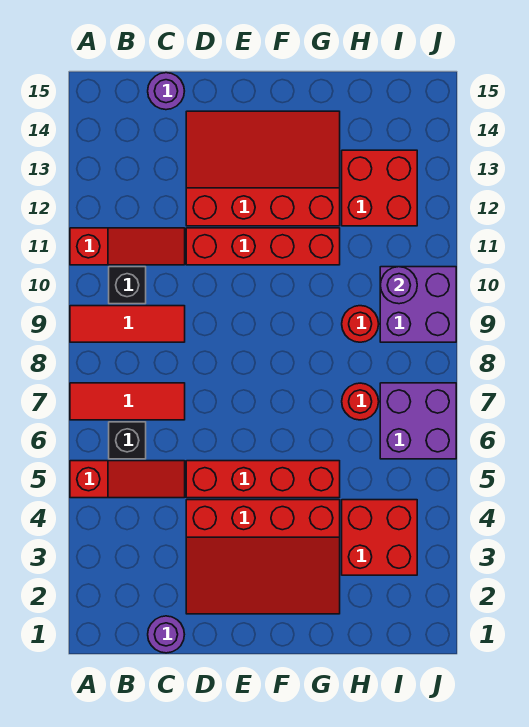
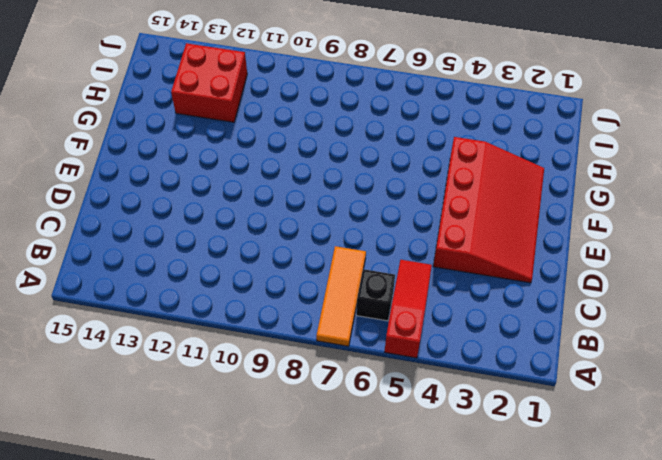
orange tile A7:C7 level 1 -> red tile A7:C7 level 1
none -> red tile A9:C9 level 1
none -> red slope A11:C11 level 1 top A
none -> black brick B10 level 1

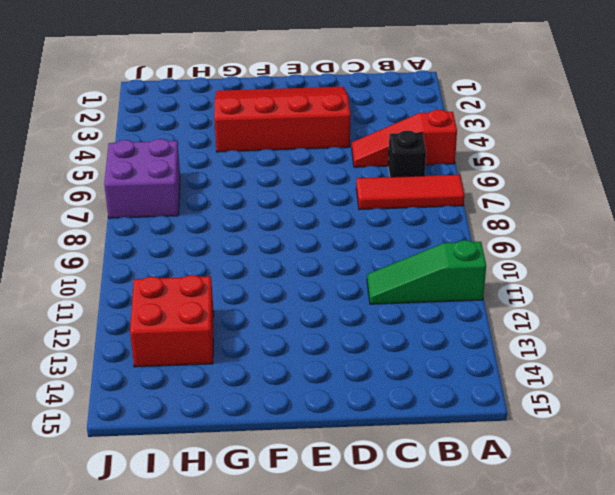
green slope A11:C11 level 1 top A -> red slope A11:C11 level 1 top A
none -> red tile A9:C9 level 1
none -> black brick B10 level 1
none -> purple round brick C1 level 1

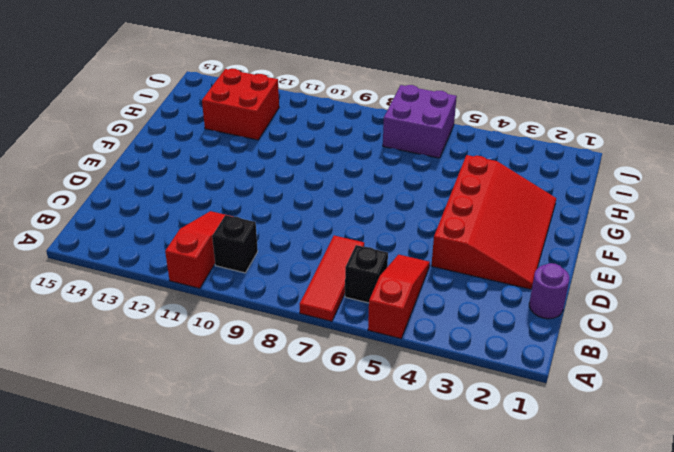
none -> red tile A9:C9 level 1
none -> purple round brick C15 level 1
none -> red brick D5:G5 level 1

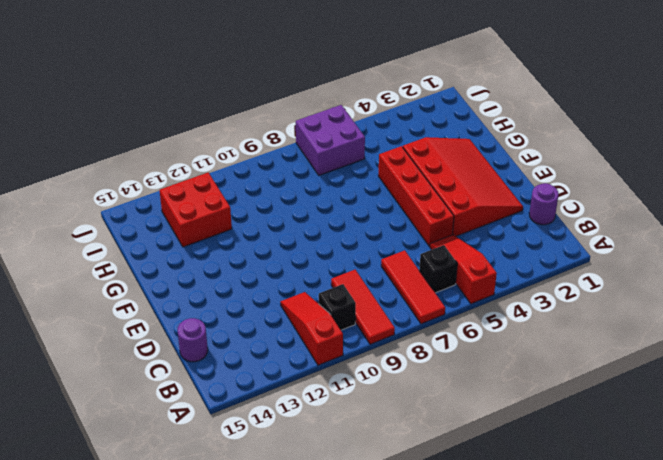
none -> red brick D11:G11 level 1
none -> red slope D12:G14 level 1 top 12
none -> red brick H3:I4 level 1

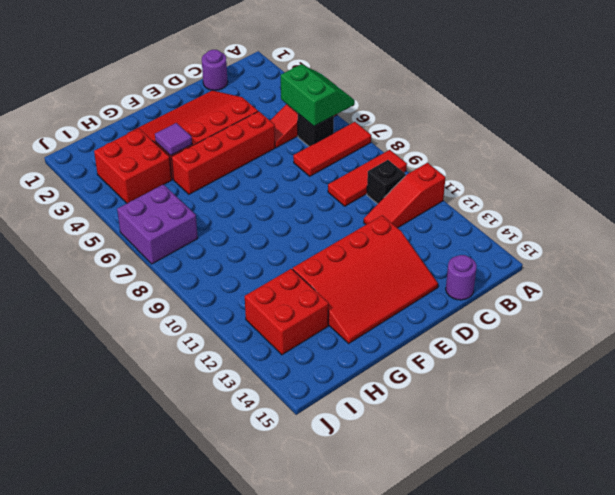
green slope A5:B6 level 2 top B -> none
purple tile G4 level 2 -> none
none -> red brick D11:G11 level 1
none -> red round brick H7 level 1
none -> red round brick H9 level 1

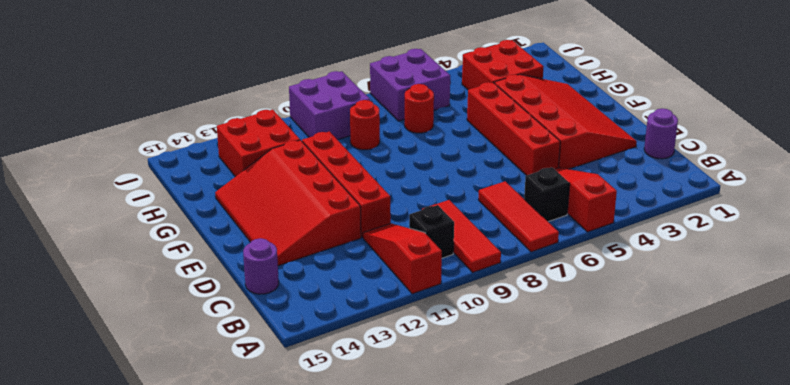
none -> purple round brick I10 level 2

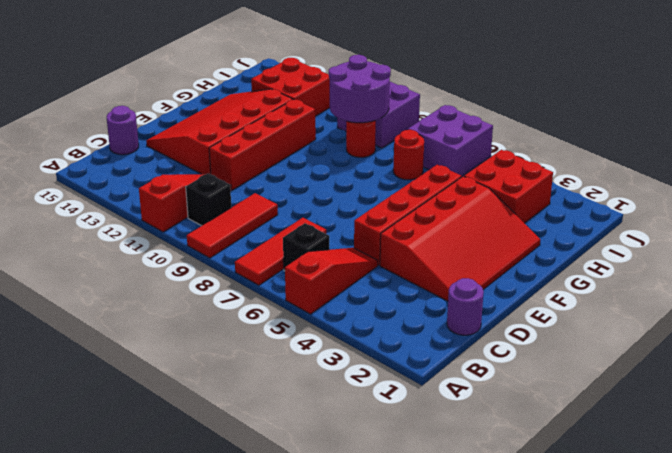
purple round brick H9:I10 level 2 -> purple round brick I10 level 2

